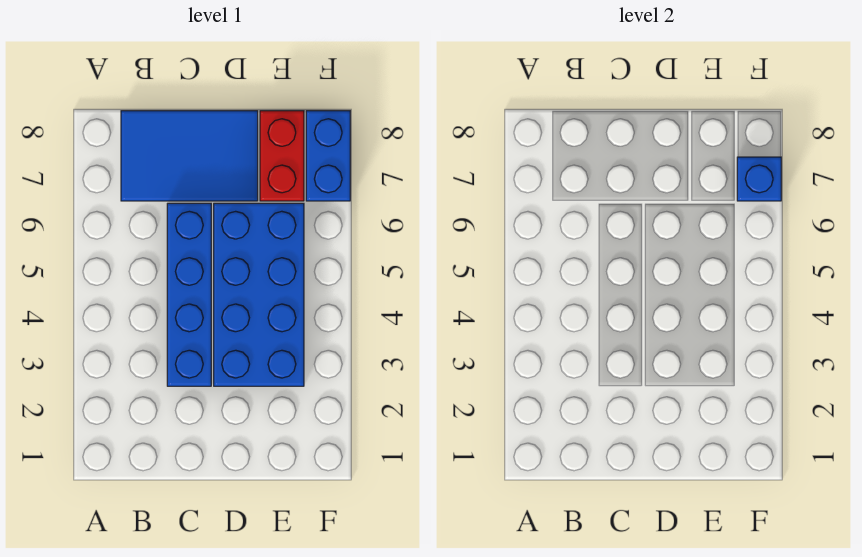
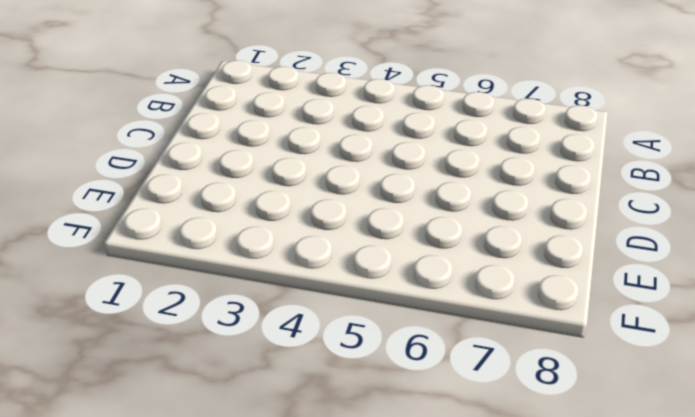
none -> blue tile B7:D8 level 1
none -> blue brick C3:C6 level 1

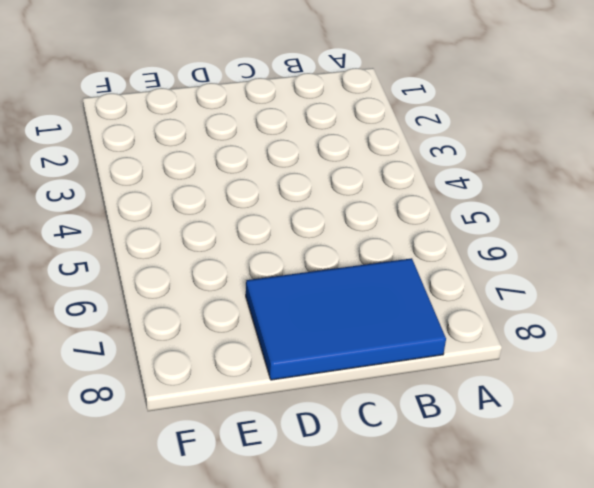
none -> blue brick C3:C6 level 1
none -> blue brick D3:E6 level 1

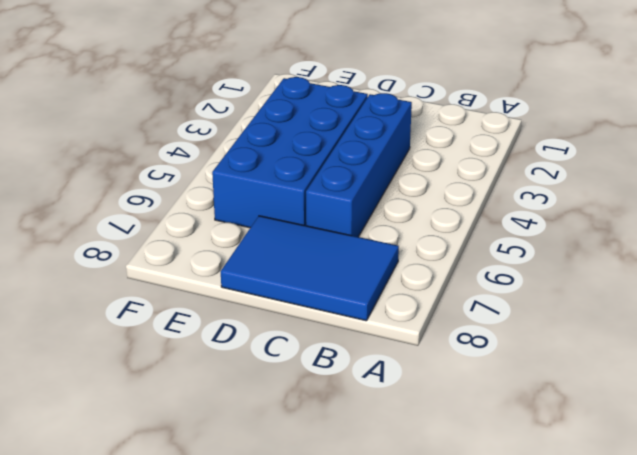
none -> red brick E7:E8 level 1
none -> blue brick F7:F8 level 1

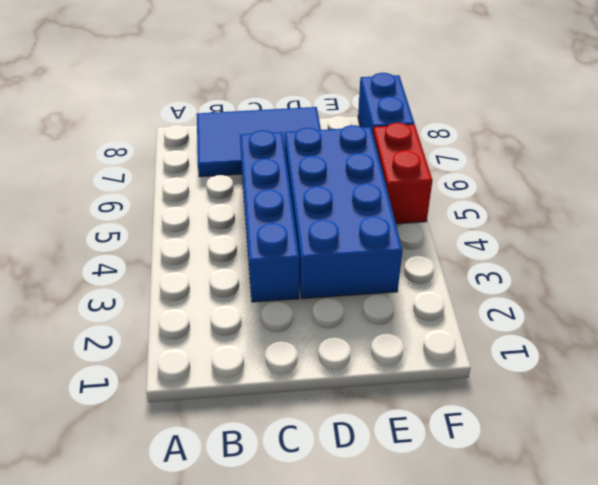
red brick F5:F6 level 1 -> red brick E7:E8 level 1
none -> blue brick F7 level 2

